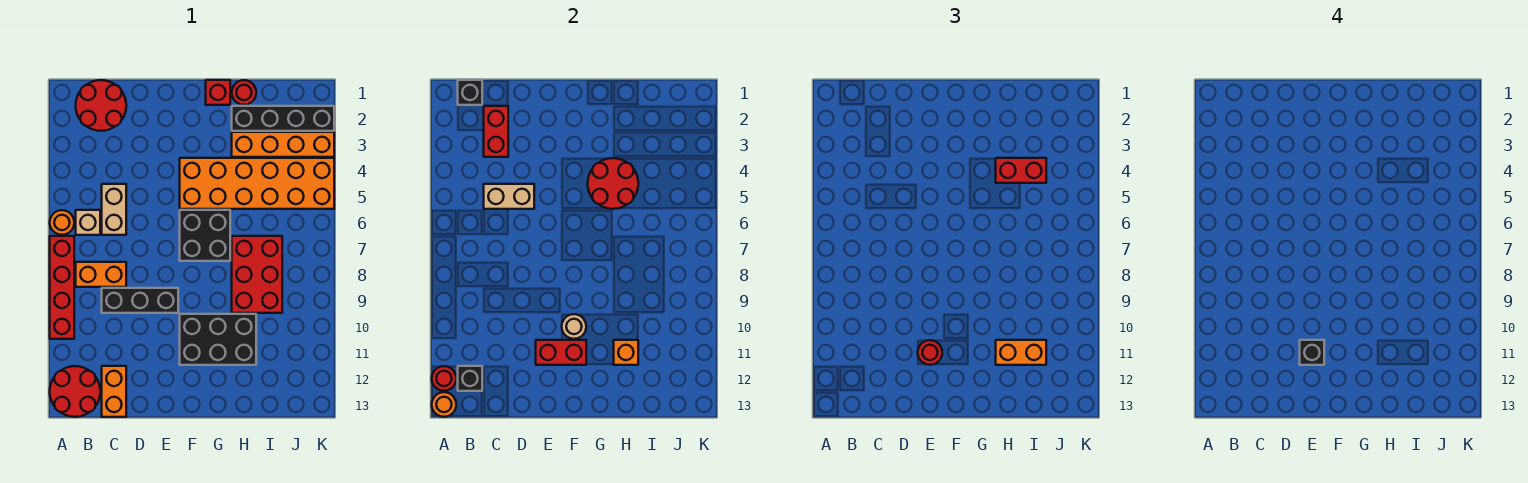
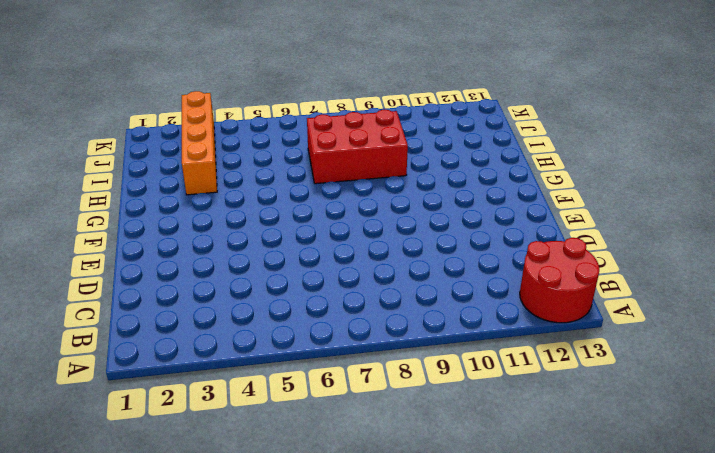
none -> orange round brick A6 level 1
none -> red brick A7:A10 level 1
none -> red round brick B1:C2 level 1
none -> tan brick B6 level 1

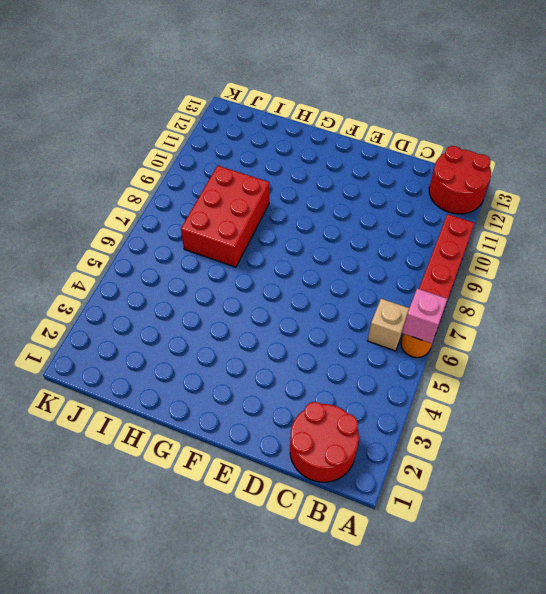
pink brick A6 level 2 -> none
none -> orange brick B8:C8 level 1
none -> tan brick C5:C6 level 1
none -> black brick C9:E9 level 1
none -> orange brick C12:C13 level 1

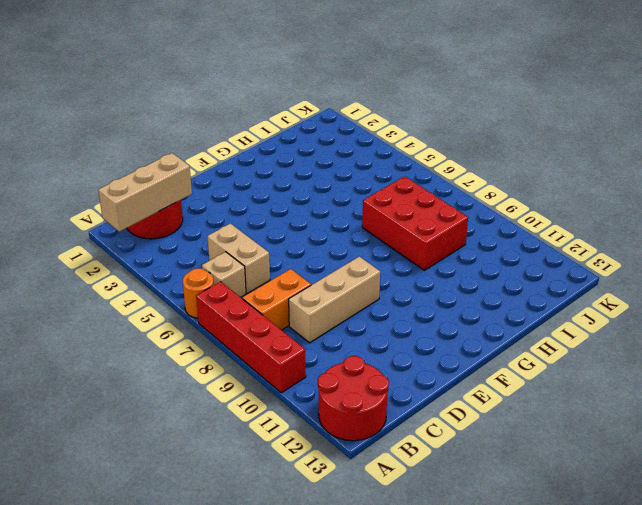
tan brick A2:C2 level 2 -> red brick C2:C3 level 2
tan brick C9:E9 level 1 -> black brick C9:E9 level 1
none -> orange brick C12:C13 level 1
none -> orange brick F4:K5 level 1
none -> black brick F6:G7 level 1
none -> black brick F10:H11 level 1

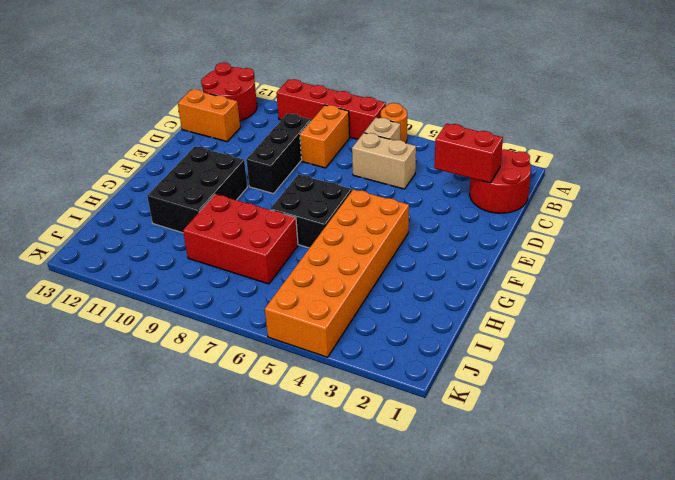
none -> red brick G1 level 1
none -> red round brick H1 level 1
none -> black brick H2:K2 level 1
none -> orange brick H3:K3 level 1

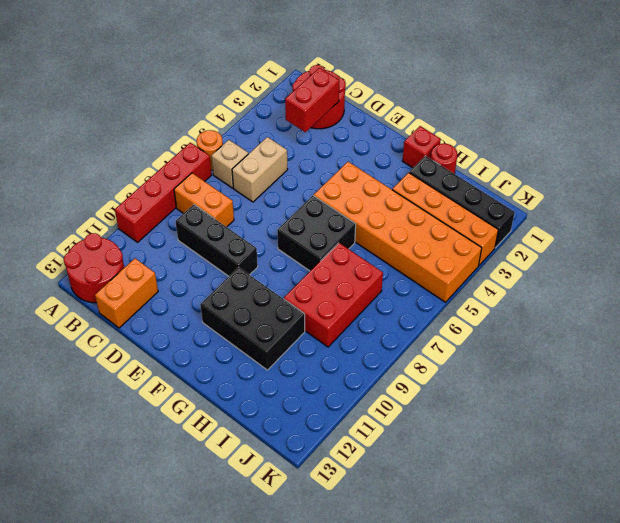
none -> red round brick A12 level 2
none -> orange round brick A13 level 2
none -> black brick B1 level 2
none -> black brick B12 level 2

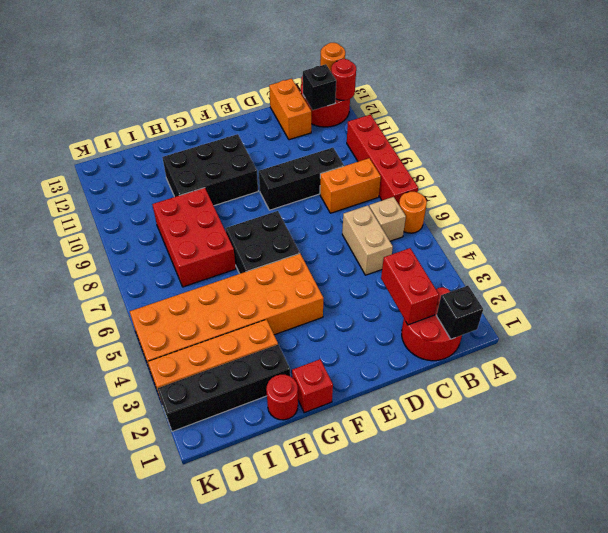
none -> tan brick C5:D5 level 2
none -> red brick E11:F11 level 2
none -> tan round brick F10 level 2
none -> red round brick G4:H5 level 2

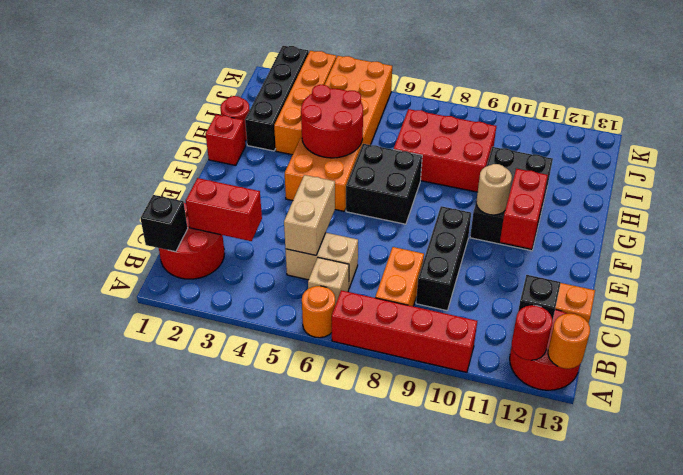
none -> orange brick H11 level 2
none -> red round brick E11 level 3
none -> red brick H4:I4 level 3
none -> orange brick H11:I11 level 3

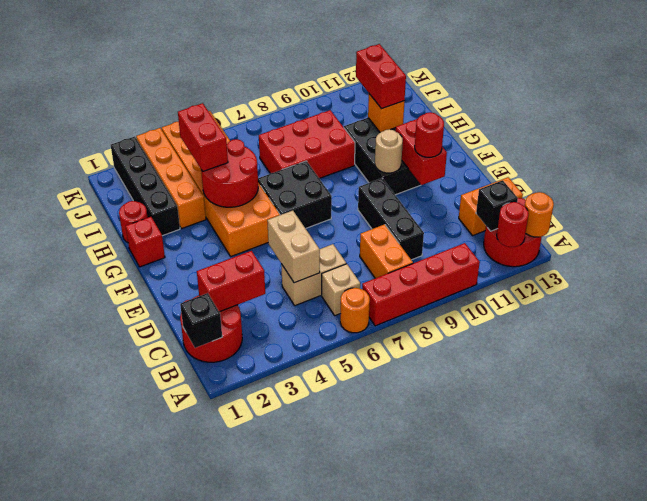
red brick H11:I11 level 3 -> orange brick H11:I11 level 3
none -> black brick E11 level 4

